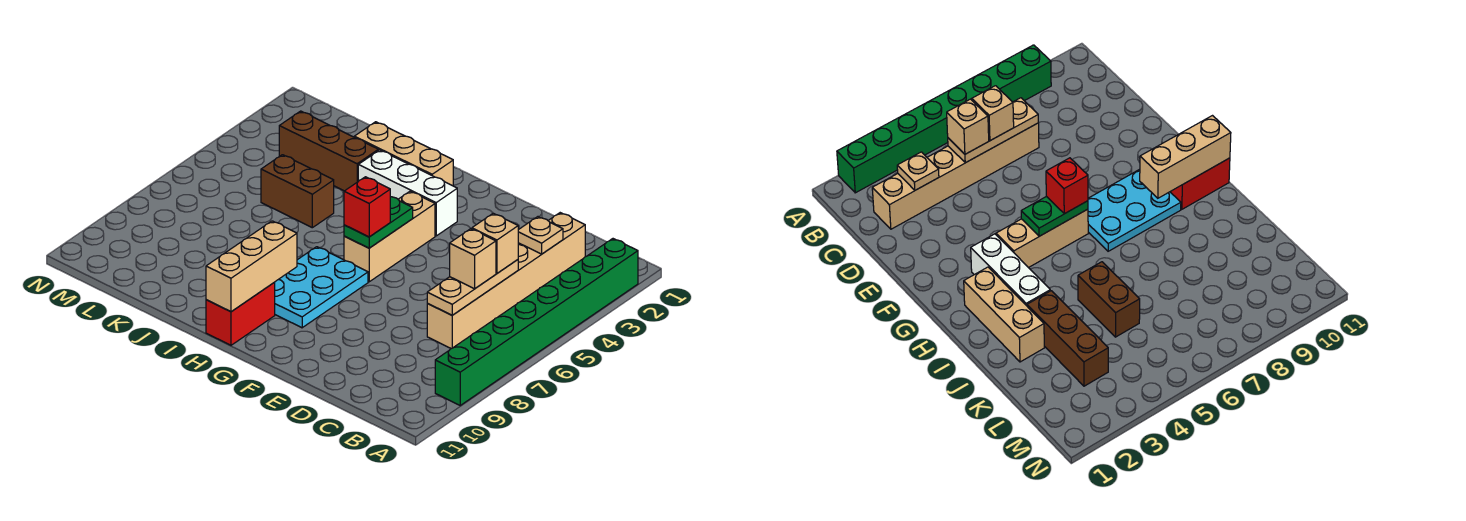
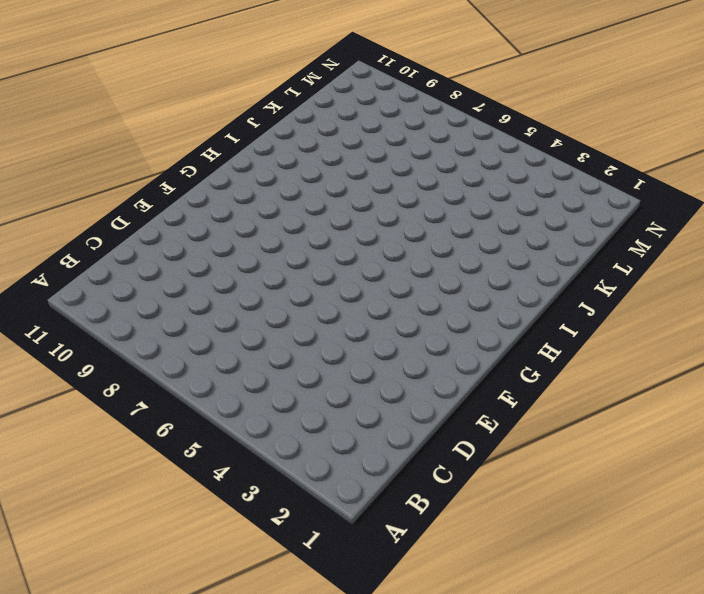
none -> green brick A2:A9 level 1
none -> tan brick C2:C7 level 1
none -> white brick G3:I3 level 1

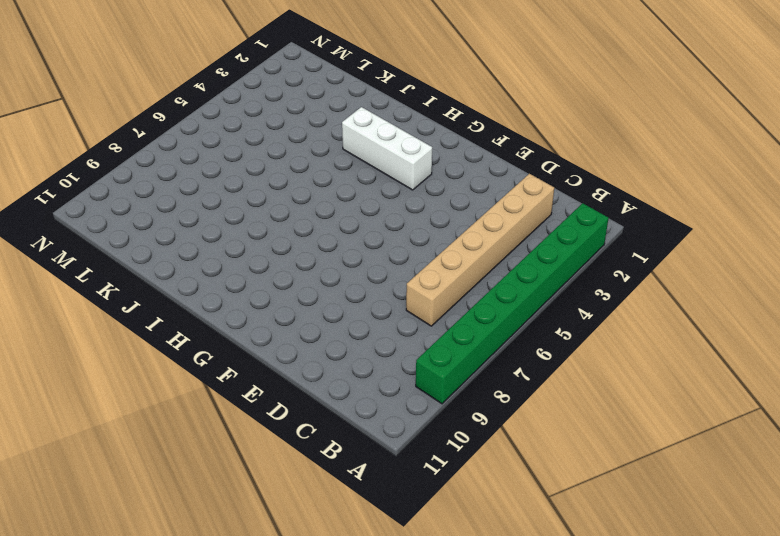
none -> tan brick G4:G6 level 1
none -> cyan plate G7:H9 level 1
none -> tan brick H2:J2 level 1

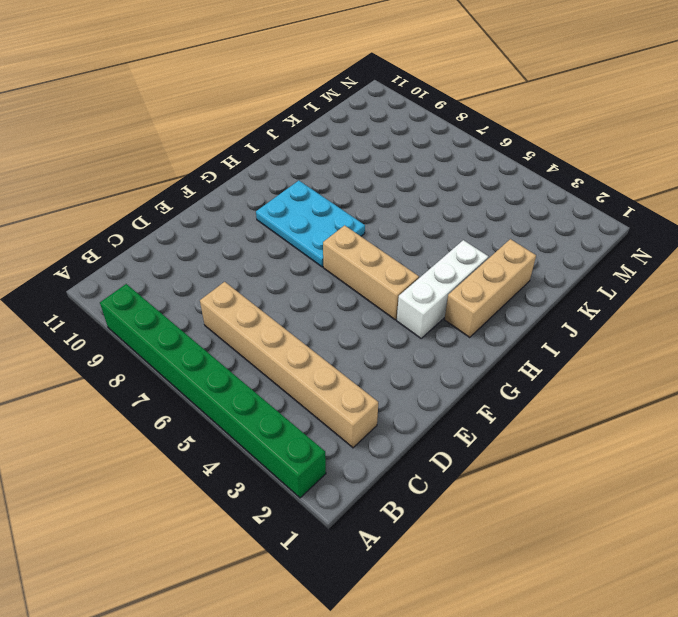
none -> red brick H10:H11 level 1
none -> brown brick J3:L3 level 1
none -> brown brick J5:K5 level 1

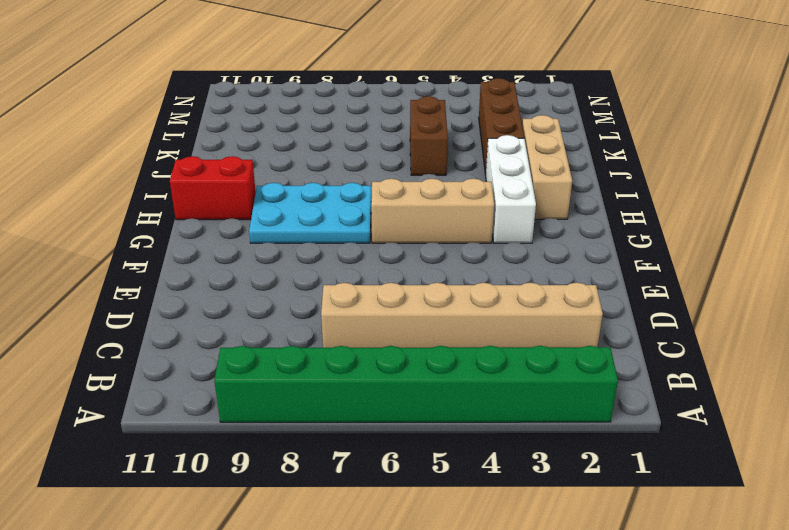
none -> tan plate C3 level 2
none -> tan plate C5:C7 level 2
none -> green plate G5:G6 level 2

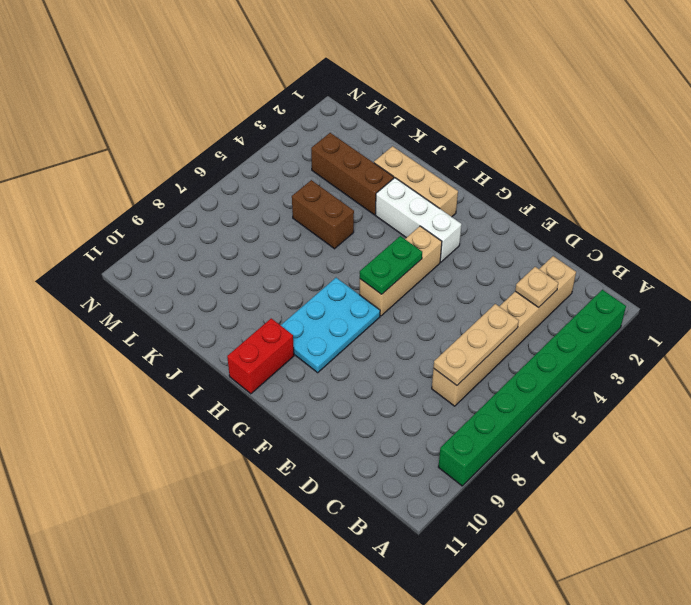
none -> tan brick H9:H11 level 2
none -> tan brick C5 level 3
none -> tan brick C6 level 3

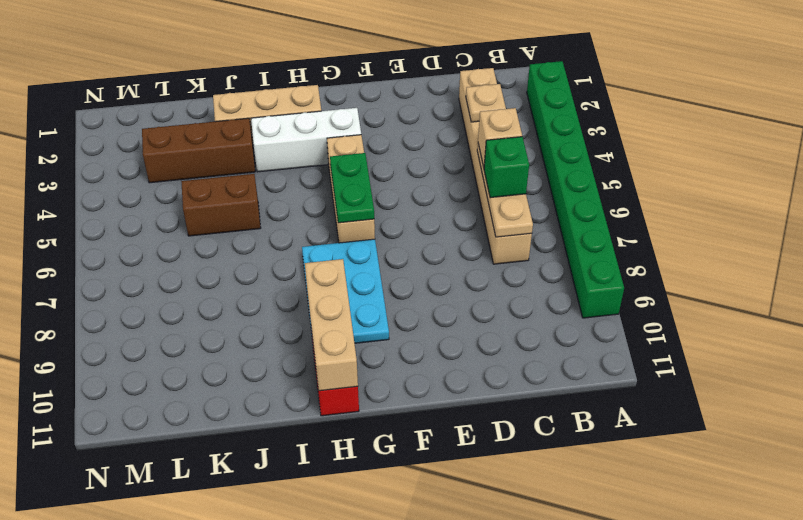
green brick C6 level 3 -> tan brick C6 level 3
none -> red brick G6 level 3

